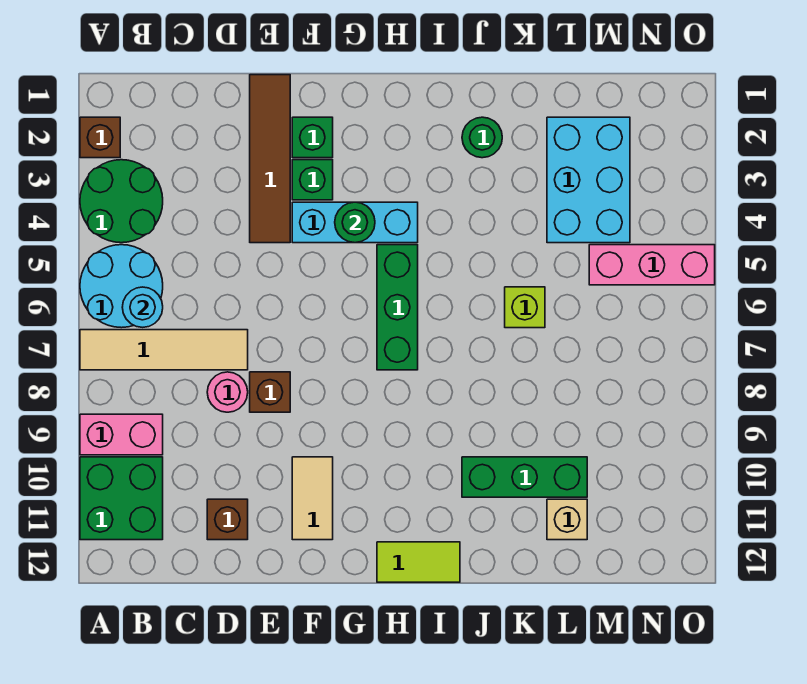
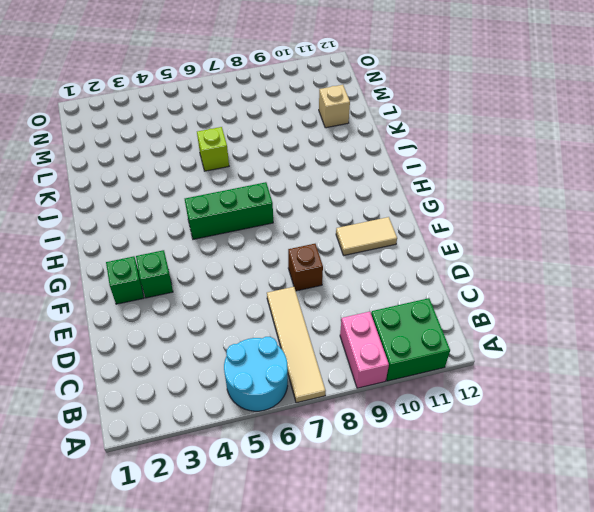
none -> brown brick A2 level 1
none -> green round brick A3:B4 level 1
none -> pink round brick D8 level 1

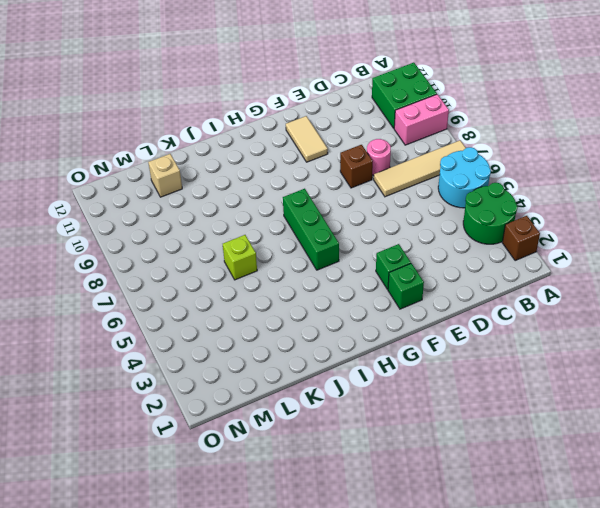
none -> brown brick D11 level 1
none -> brown tile E1:E4 level 1
none -> cyan brick F4:H4 level 1

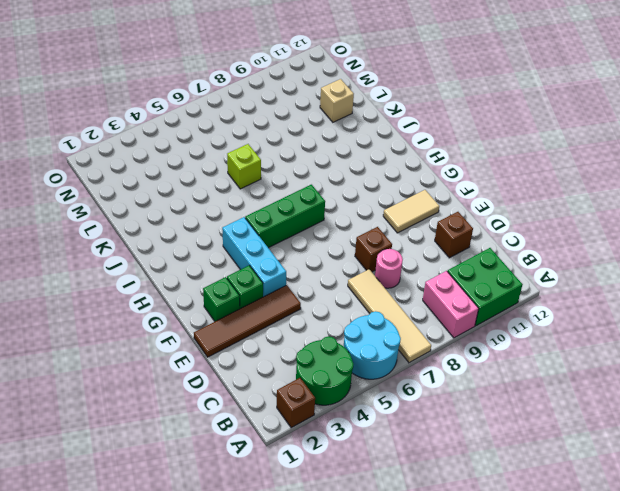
none -> lime tile H12:I12 level 1
none -> green round brick J2 level 1
none -> green brick J10:L10 level 1

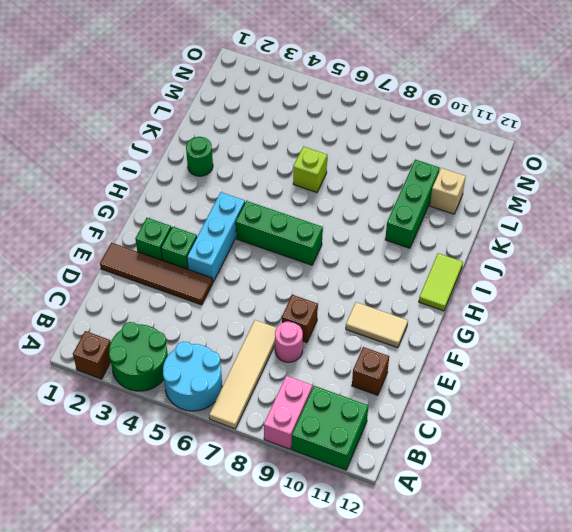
none -> cyan brick L2:M4 level 1
none -> pink brick M5:O5 level 1
none -> cyan round brick B6 level 2

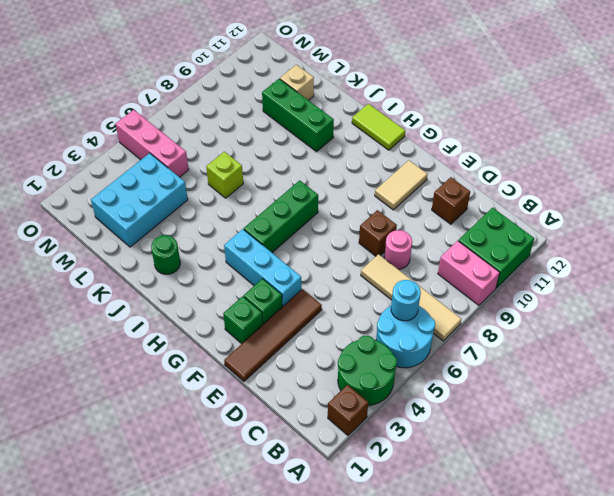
none -> green round brick G4 level 2

